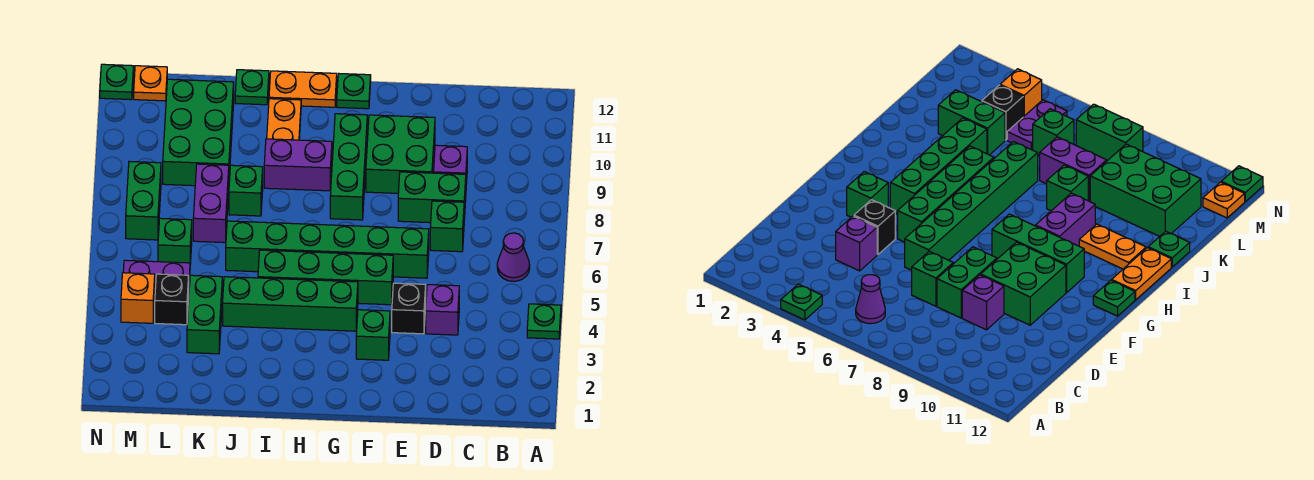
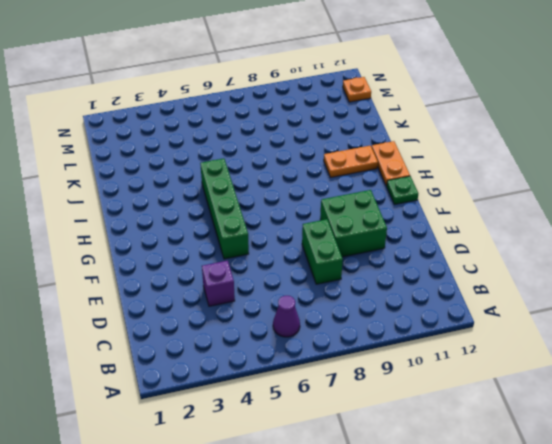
none -> green plate A4 level 1
none -> green brick D7 level 1
none -> purple brick D9 level 1

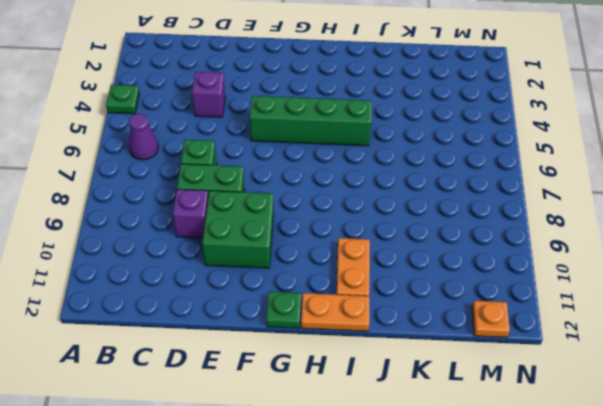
none -> black brick E4 level 1
none -> green brick E6:J6 level 1
none -> green brick F3 level 1

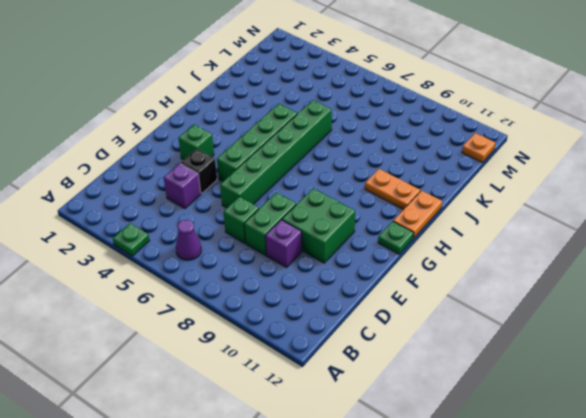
none -> green brick G4:J4 level 1
none -> green brick G8:G10 level 1
none -> purple brick H9:I9 level 1

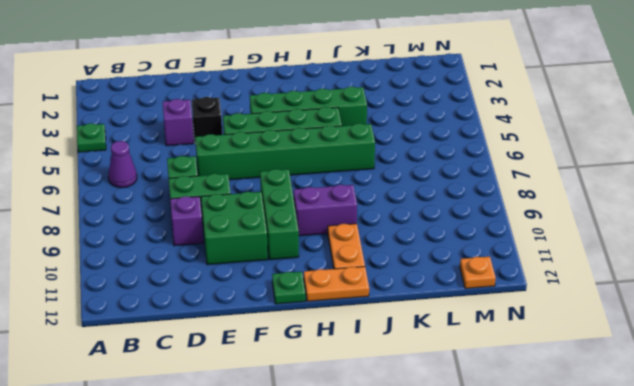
none -> green brick F3 level 1
none -> green brick J8 level 1
none -> green plate J12 level 1

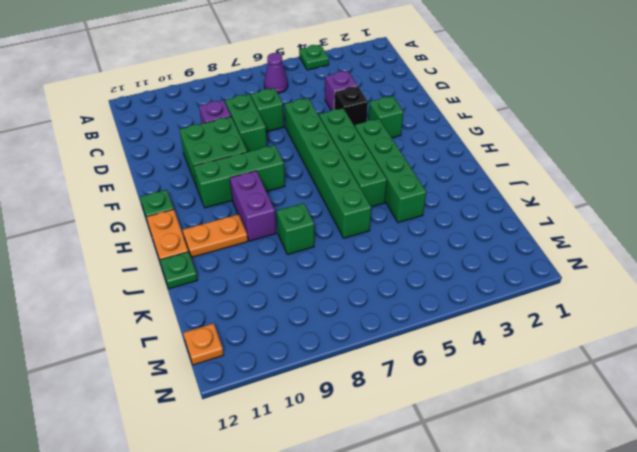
none -> green brick K3:K4 level 1
none -> purple brick K7:K8 level 1
none -> green brick K9:L11 level 1

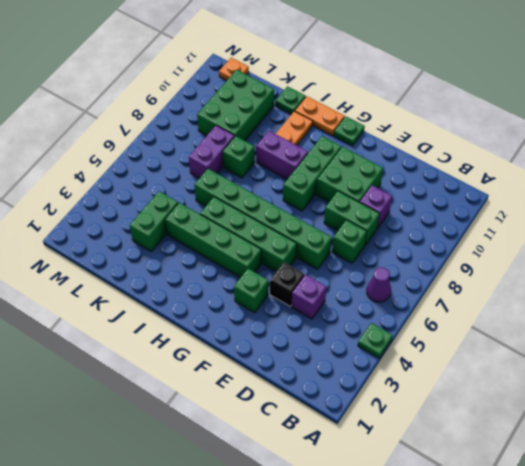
none -> black brick L4 level 1
none -> purple plate L5:M5 level 1
none -> green brick L6 level 1

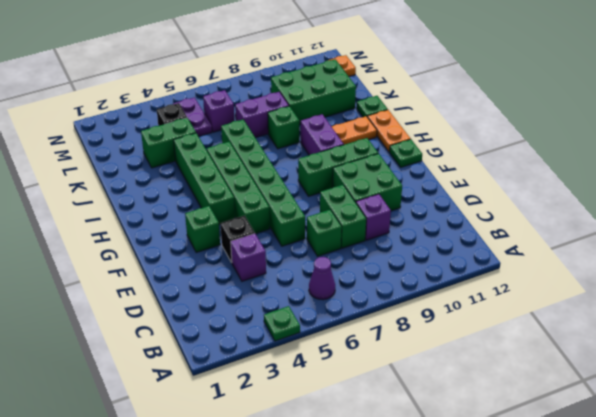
purple brick L6 level 1 -> green brick L6 level 1
none -> orange brick M4 level 1
none -> green brick M7:M8 level 1
none -> green plate N12 level 1

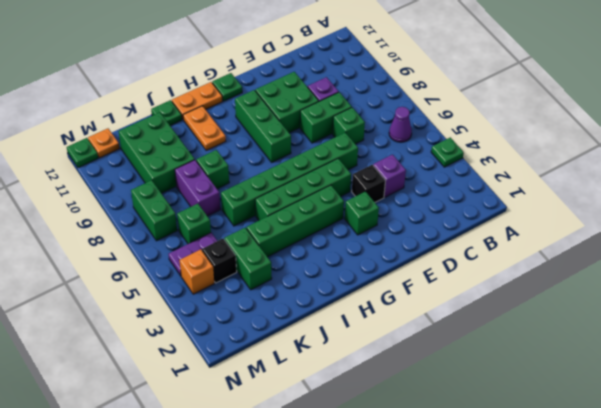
none -> purple brick H9:I9 level 1

